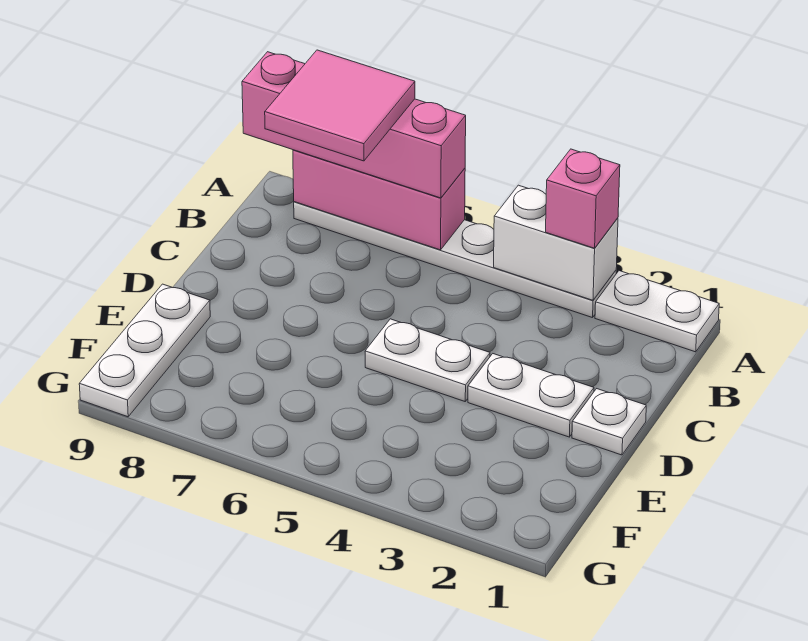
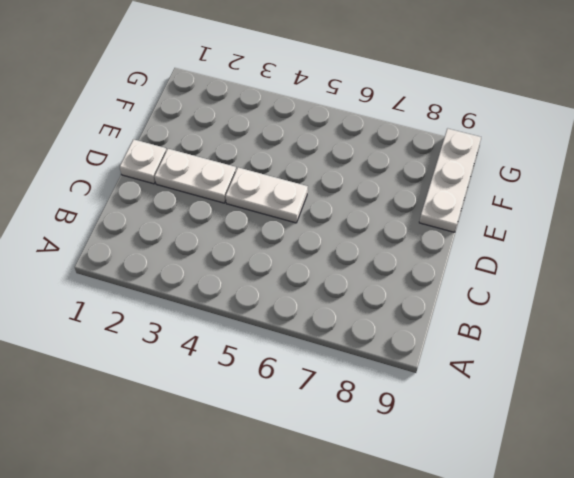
none -> white plate A1:A2 level 1
none -> white plate A3:A8 level 1

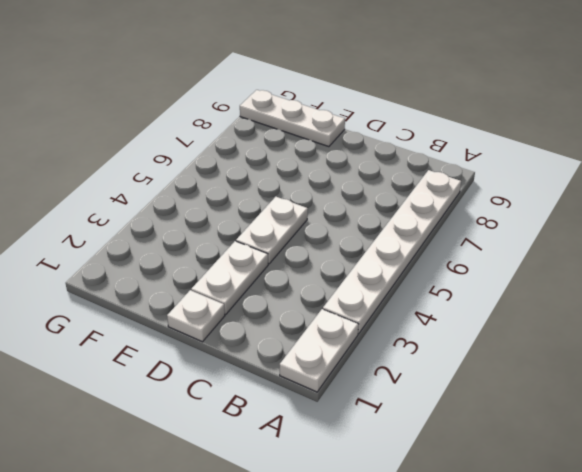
none -> white brick A3:A4 level 2
none -> pink brick A6:A8 level 2

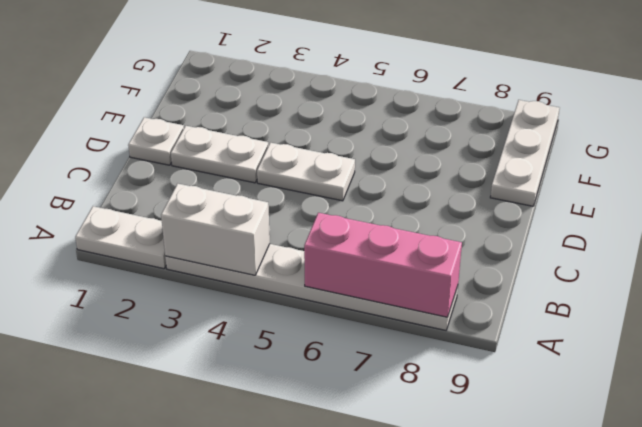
none -> pink brick A3 level 3
none -> pink brick A6:A9 level 3

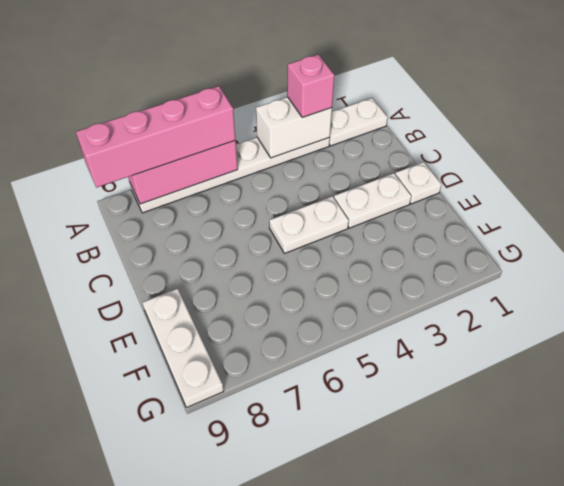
none -> pink tile A7:B8 level 4

